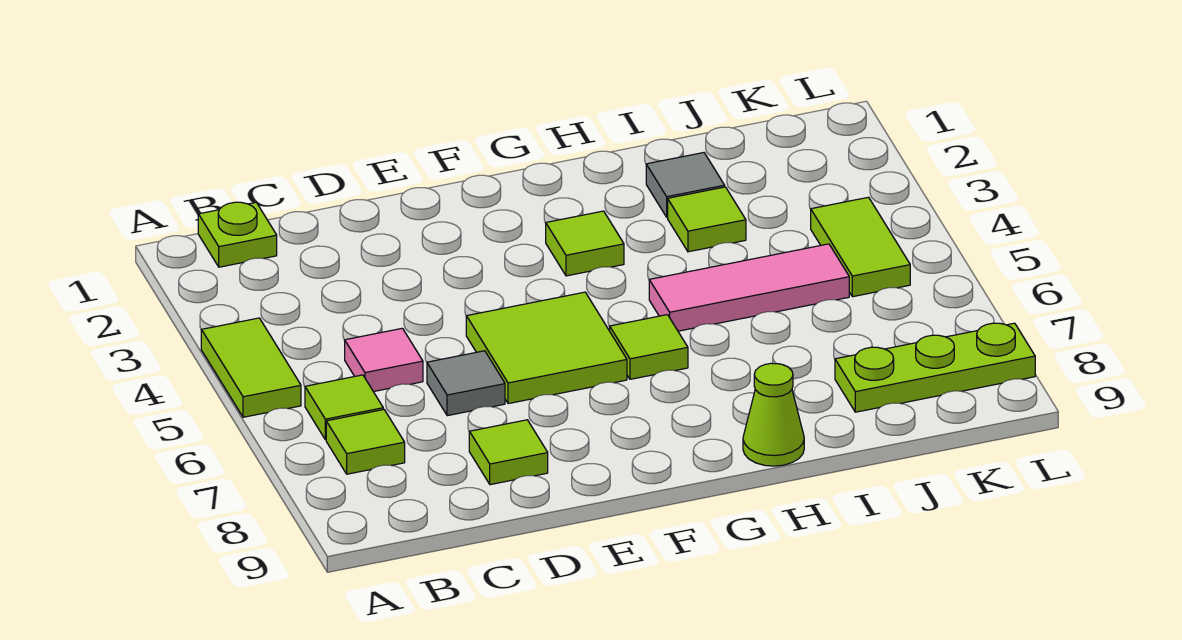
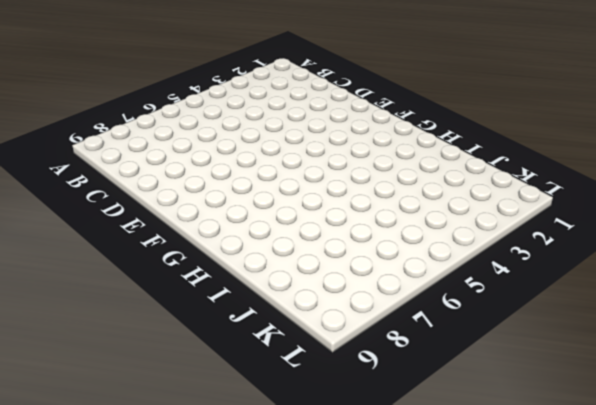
none -> lime tile A4:A5 level 1
none -> lime plate B1 level 1
none -> lime tile B6 level 1

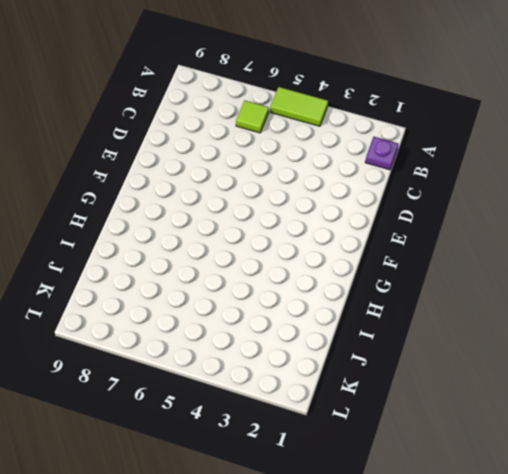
purple plate B1 level 1 -> lime plate B1 level 1
none -> lime tile B7 level 1
none -> pink tile C5 level 1
none -> grey tile D6 level 1

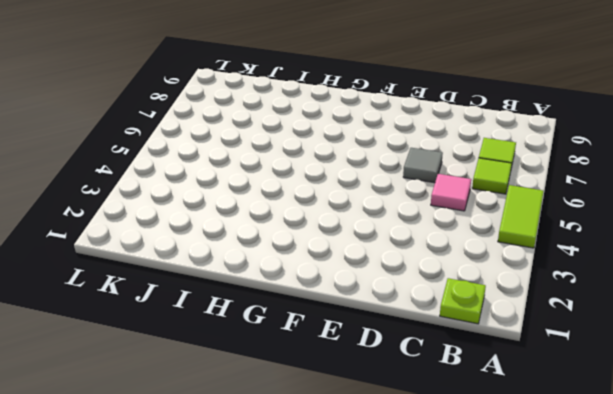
none -> lime tile D8 level 1
none -> lime tile E5:F6 level 1
none -> lime tile G3 level 1

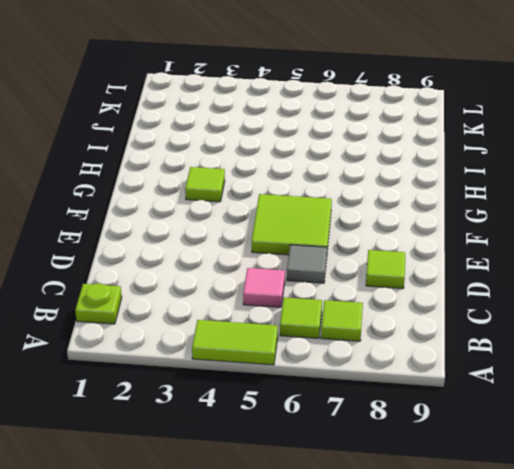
none -> lime tile G6 level 1
none -> pink tile H5:J5 level 1
none -> lime cone H9 level 1

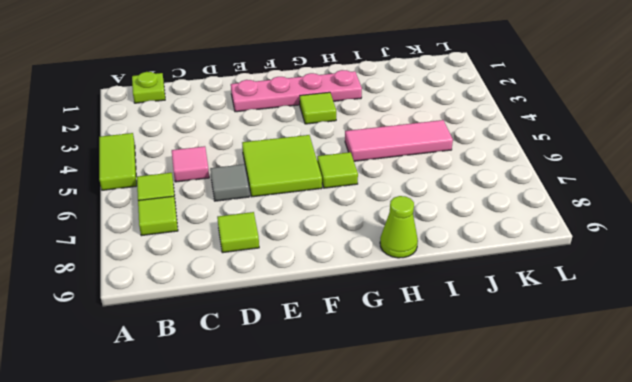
pink plate E2:H2 level 1 -> none
none -> grey tile I2 level 1
none -> lime tile I3 level 1
none -> lime plate J8:L8 level 1

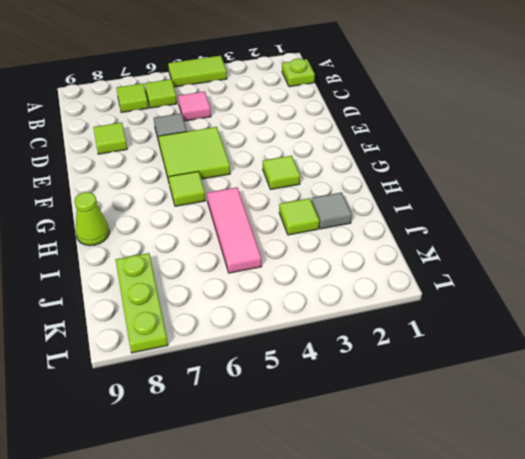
none -> lime tile K4:K5 level 1

